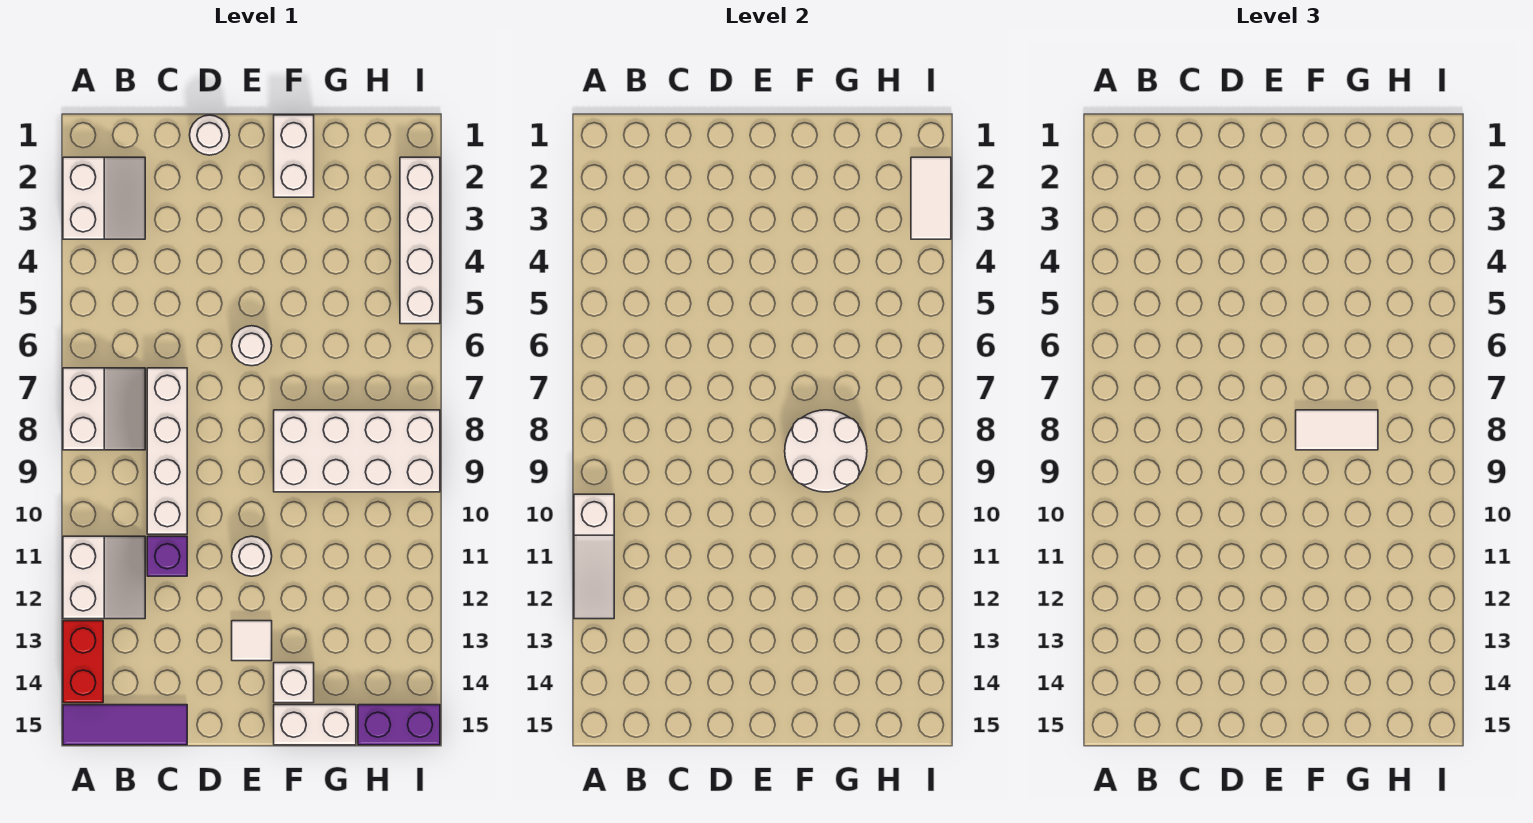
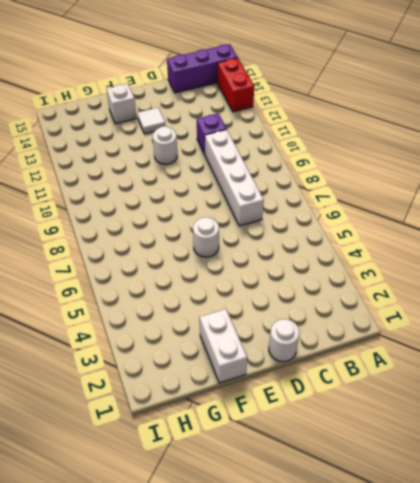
purple brick A15:C15 level 1 -> purple tile A15:C15 level 1
none -> white slope A2:B3 level 1 top A
none -> white slope A7:B8 level 1 top A
none -> white slope A11:B12 level 1 top A

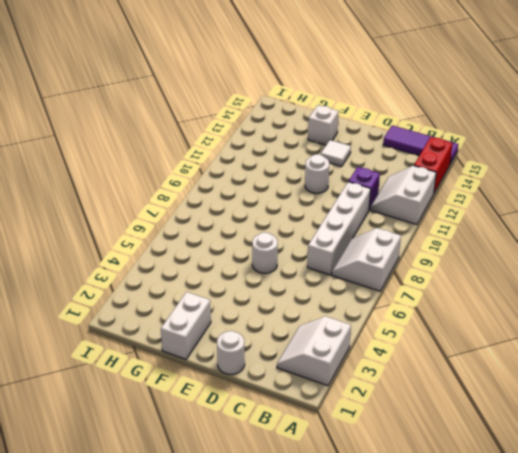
none -> white brick F8:I9 level 1
none -> white brick F15:G15 level 1
none -> purple brick H15:I15 level 1

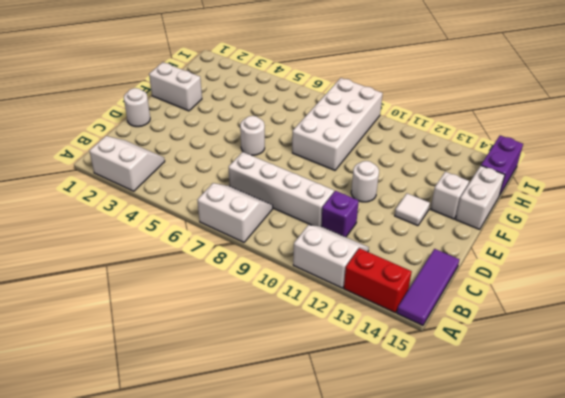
none -> white brick I2:I5 level 1
none -> white slope A10:A12 level 2 top 10
none -> white round brick F8:G9 level 2

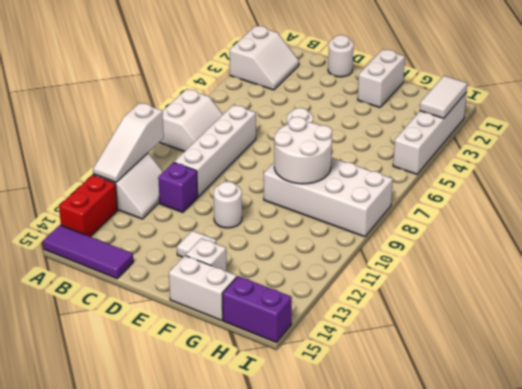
none -> white tile F8:G8 level 3

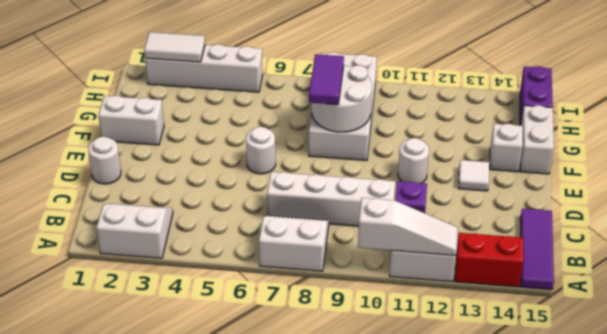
purple tile F8:G8 level 3 -> white tile F8:G8 level 3

